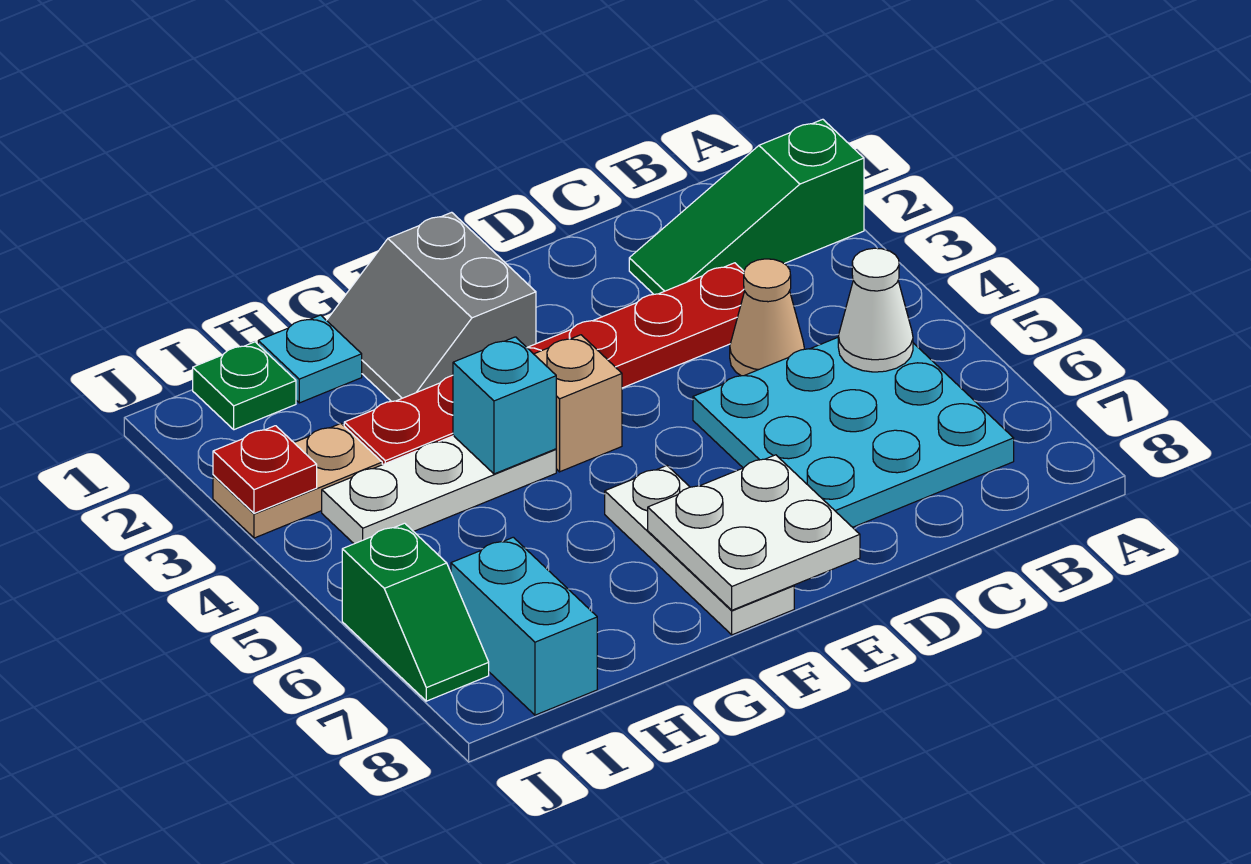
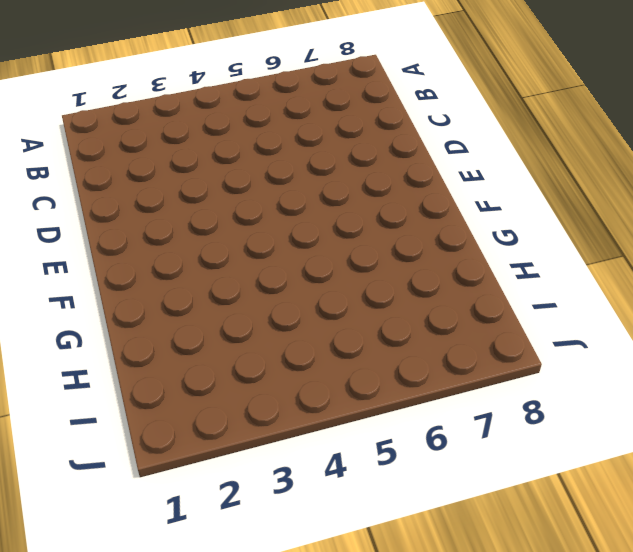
none -> green slope A2:C2 level 1 top A
none -> cyan plate B5:D7 level 1
none -> red plate C3:H3 level 1

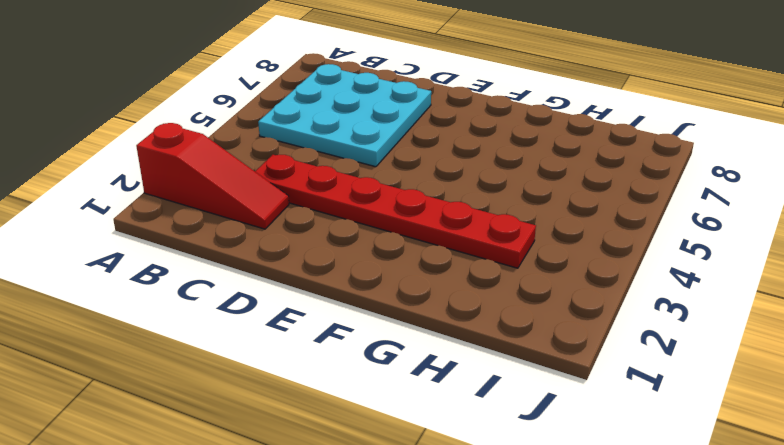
red slope A2:C2 level 1 top A -> green slope A2:C2 level 1 top A
none -> tan cone C4 level 1
none -> grey slope F1:G2 level 1 top F
none -> tan brick F4 level 1

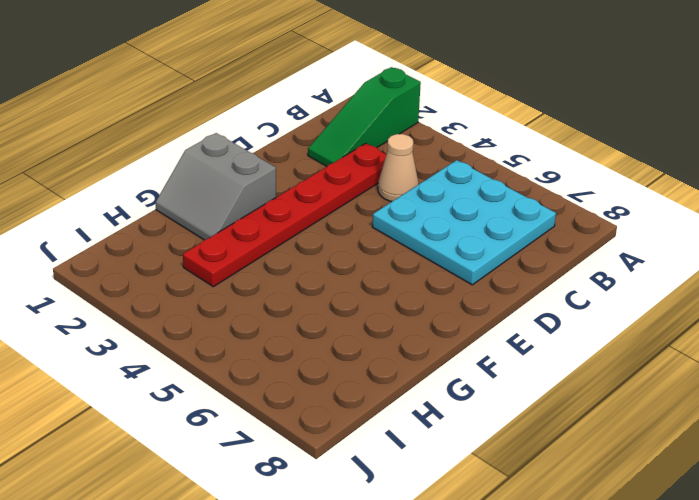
none -> tan brick F4 level 1
none -> white plate F6:F8 level 1
none -> white plate G4:I4 level 1

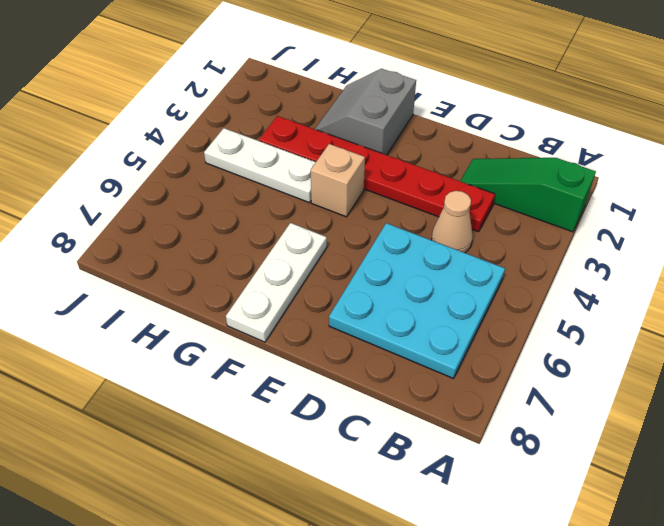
none -> cyan plate H1 level 1
none -> green plate I1 level 1
none -> tan plate I3:J3 level 1

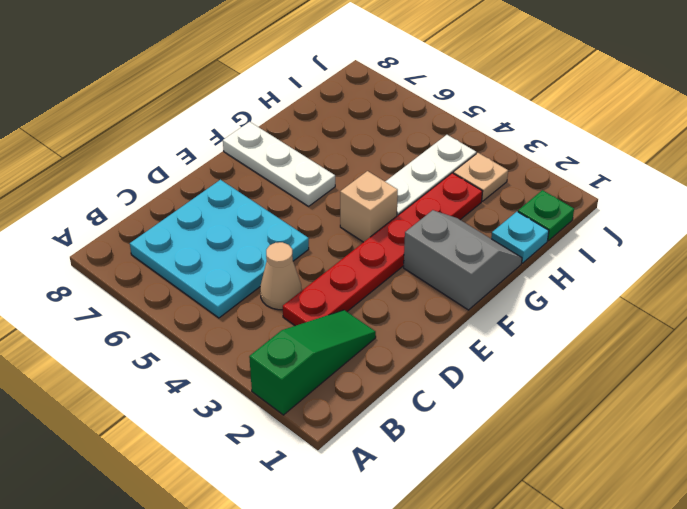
tan plate I3 level 1 -> tan plate I3:J3 level 1
none -> cyan brick I7:I8 level 1
none -> green slope J6:J7 level 1 top 6
none -> white cone B5 level 2

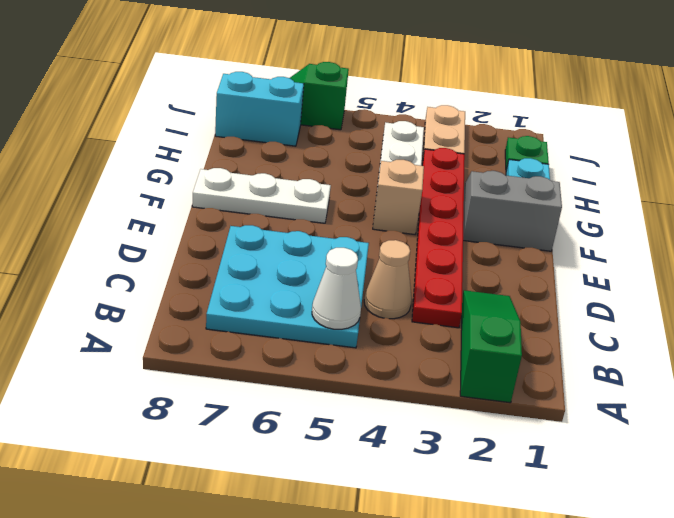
none -> white plate E7:F8 level 2
none -> cyan brick G4 level 2
none -> red plate J3 level 2

